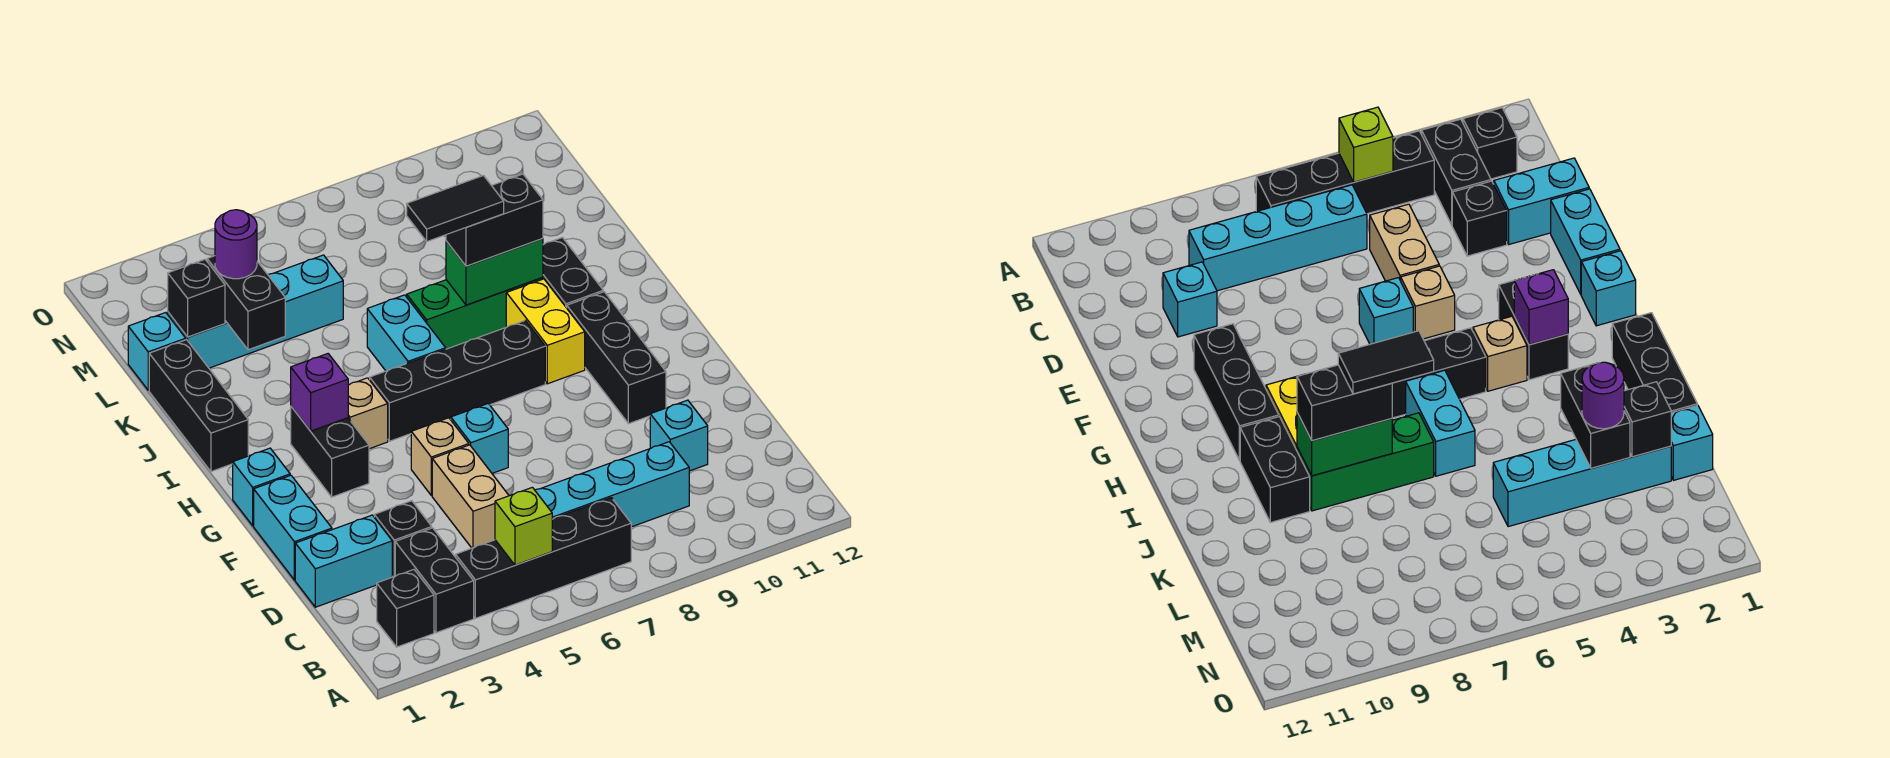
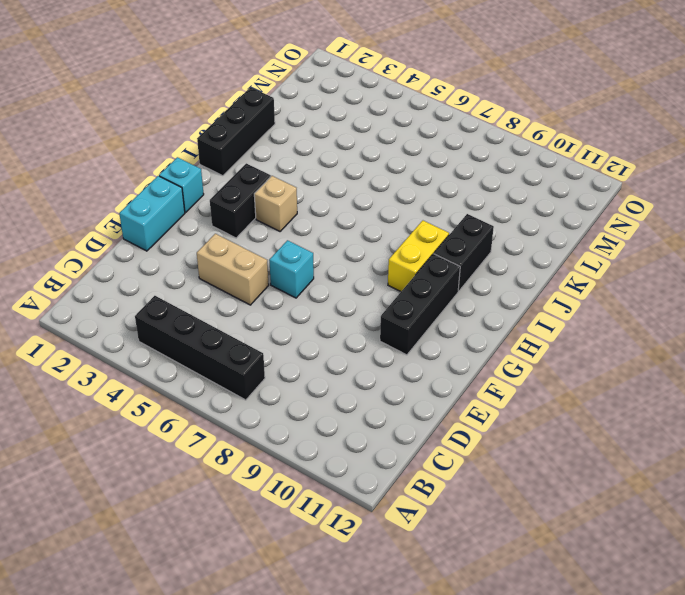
tan brick E4:E5 level 1 -> tan brick D5:E5 level 1
none -> black brick B2 level 1
none -> black brick B3:C3 level 1
none -> cyan brick C6:C9 level 1
none -> cyan brick D1:D2 level 1

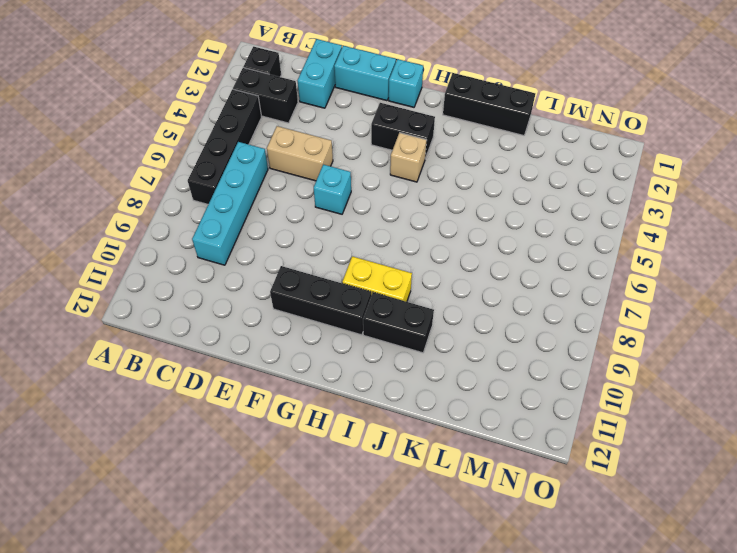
none -> black brick D3 level 1
none -> cyan brick D10 level 1
none -> tan brick F5 level 1
none -> black brick H5:H8 level 1

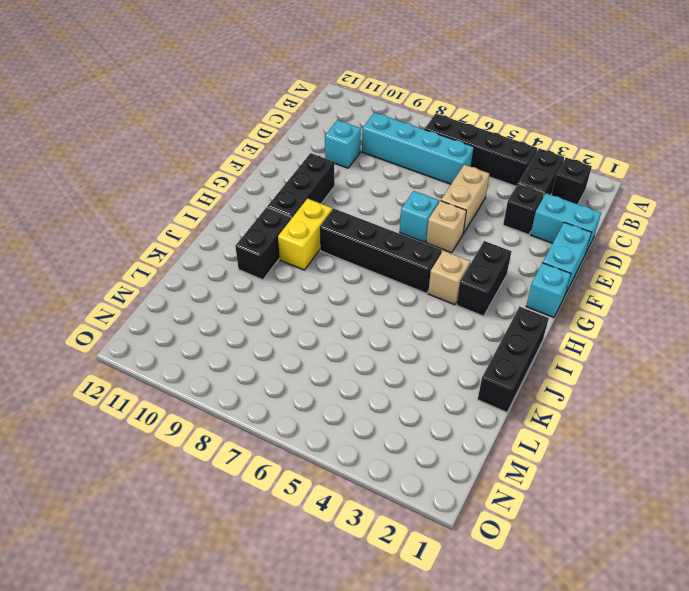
none -> cyan brick I6:J6 level 1
none -> green brick J7:J9 level 1
none -> cyan brick L1 level 1
none -> cyan brick L2:L5 level 1

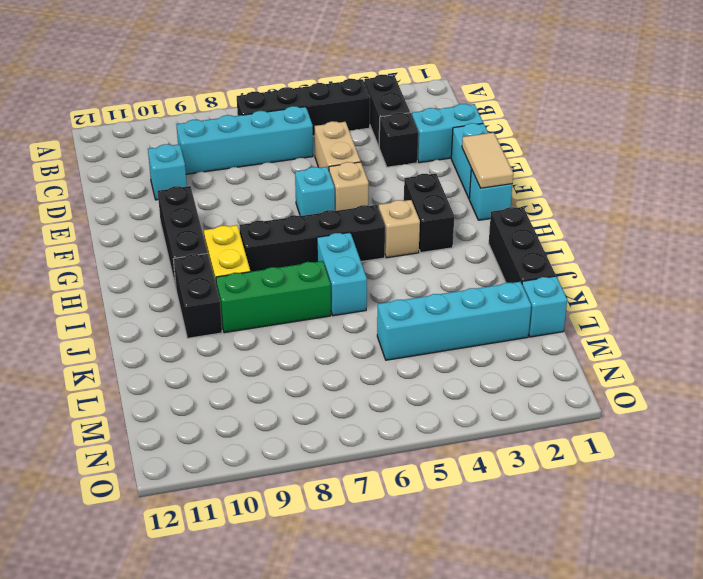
tan tile F1:G1 level 2 -> none
none -> black brick B2 level 1
none -> lime brick B5 level 2
none -> purple brick H3 level 2
none -> green brick J8:J9 level 2

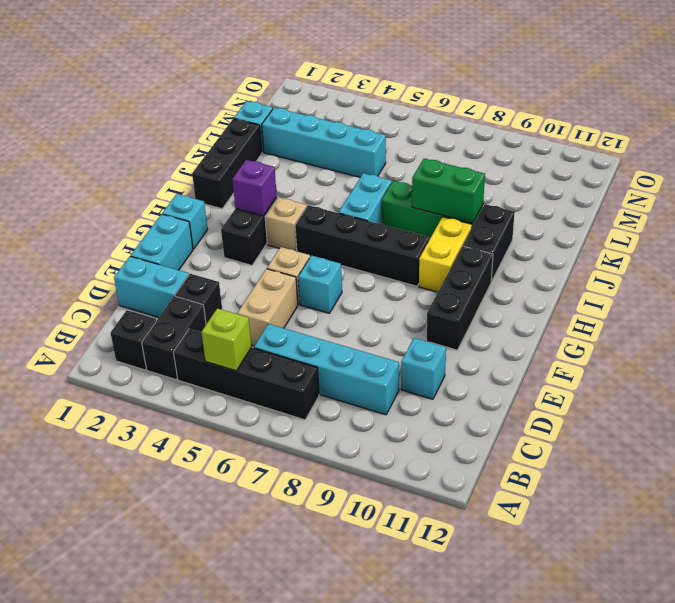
none -> black brick K3:L3 level 2
none -> black brick L2 level 2
none -> black brick J8:J9 level 3
none -> purple round brick L3 level 3

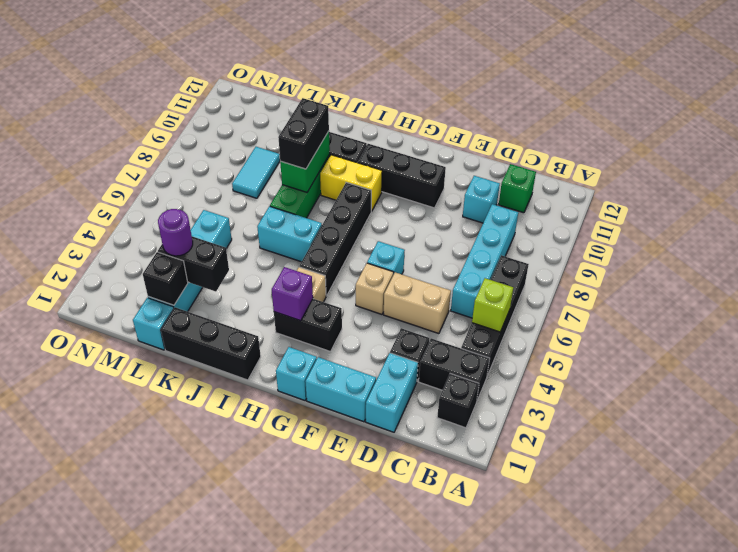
green brick C11 level 1 -> none
cyan tile L8:L9 level 1 -> none
none -> black tile J7:J8 level 4

